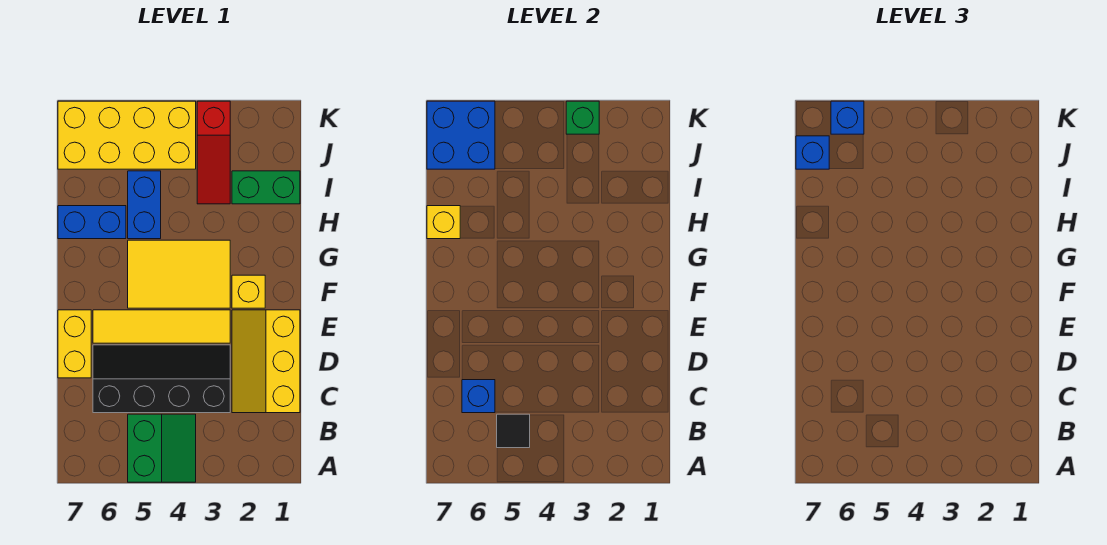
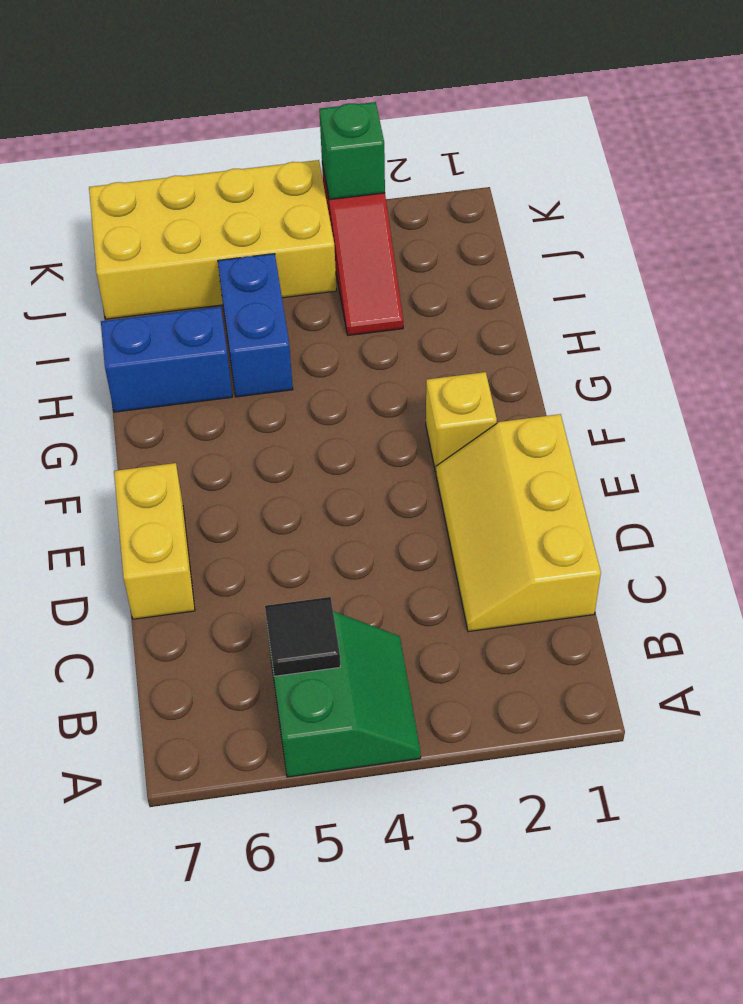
none -> black slope C3:D6 level 1 top C
none -> yellow tile E3:E6 level 1
none -> yellow tile F3:G5 level 1

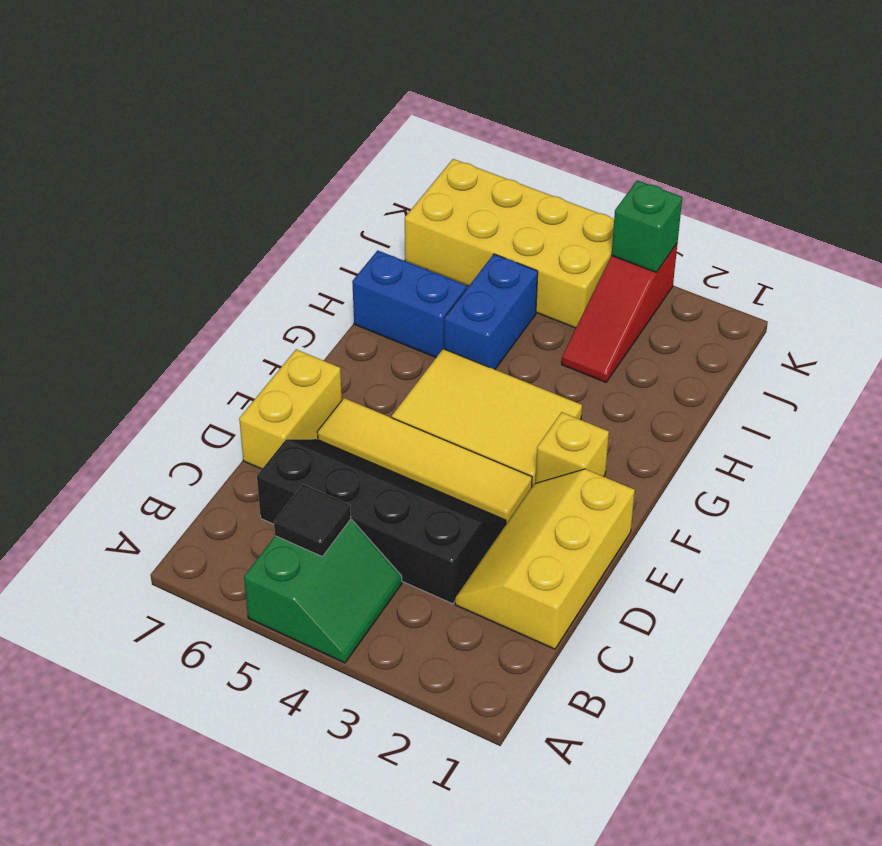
none -> green brick I1:I2 level 1
none -> blue brick C6 level 2
none -> yellow brick H7 level 2

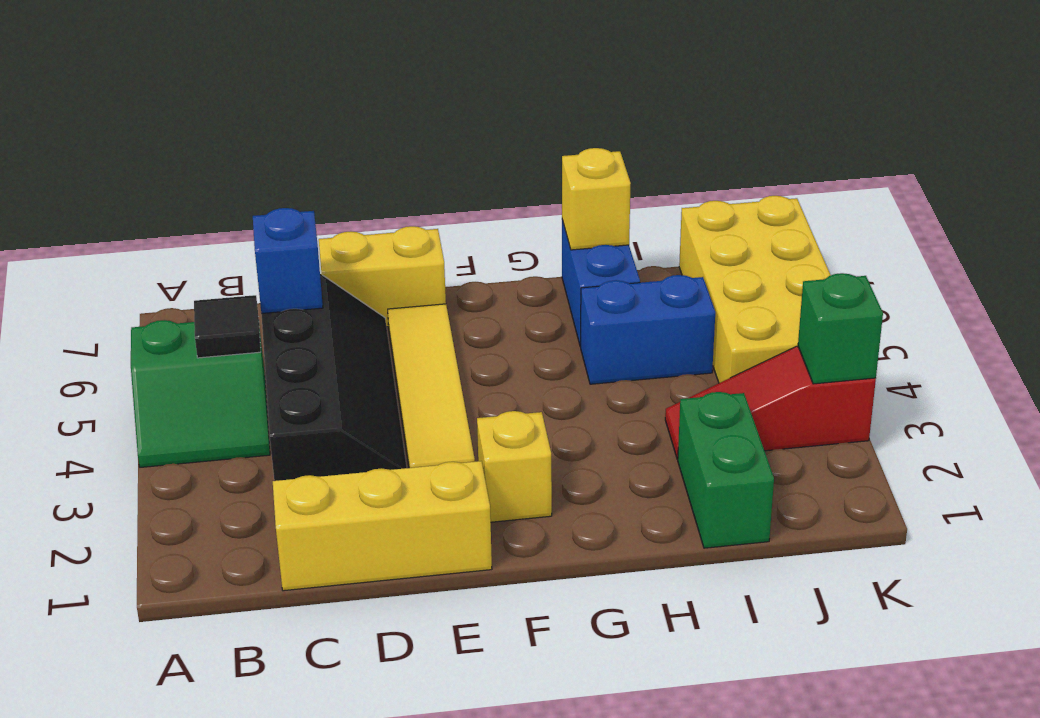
none -> yellow tile F3:G5 level 1
none -> blue brick J6:K7 level 2
none -> blue brick J7 level 3

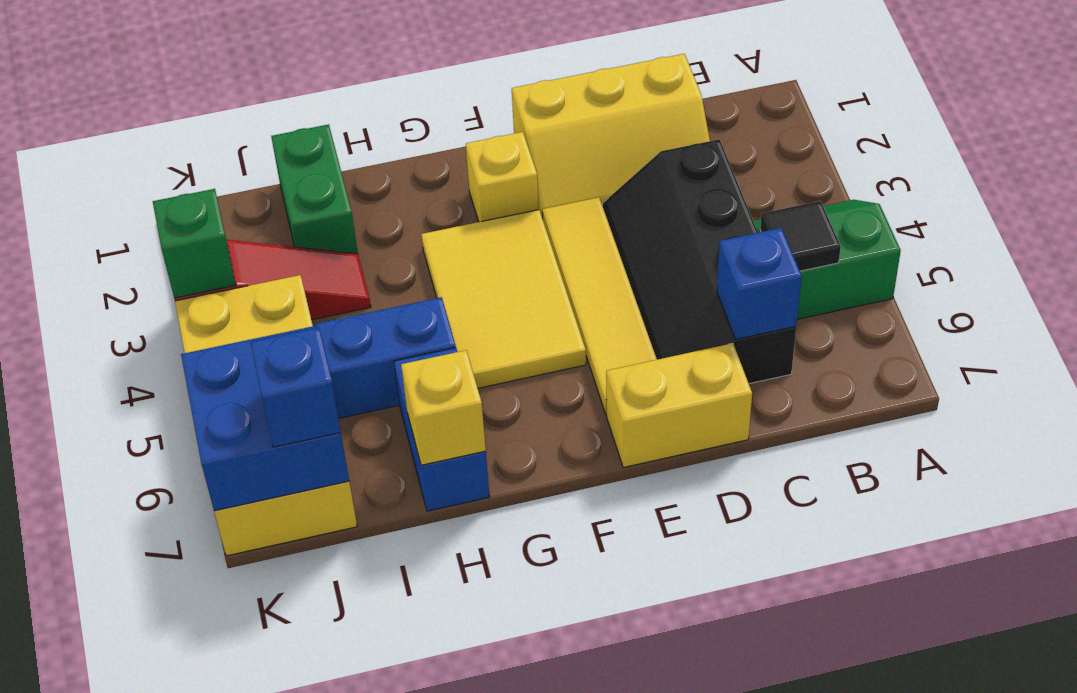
none -> blue brick K6 level 3

